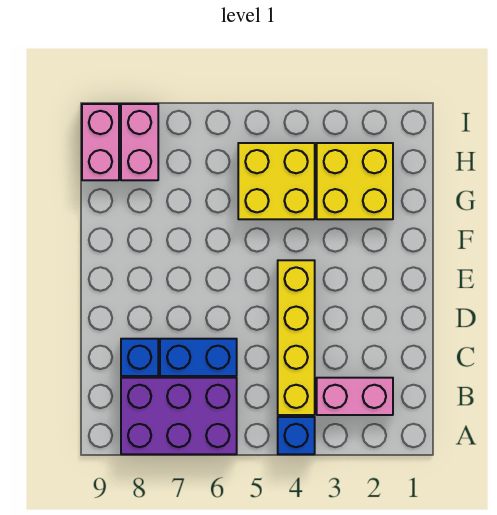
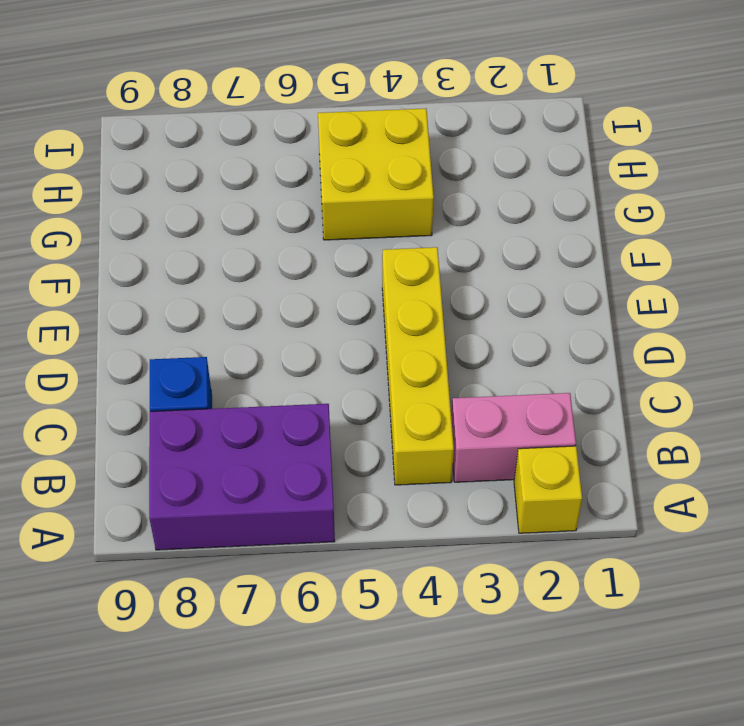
yellow brick A2 level 1 -> none
none -> blue brick A4 level 1
none -> blue brick C6:C7 level 1

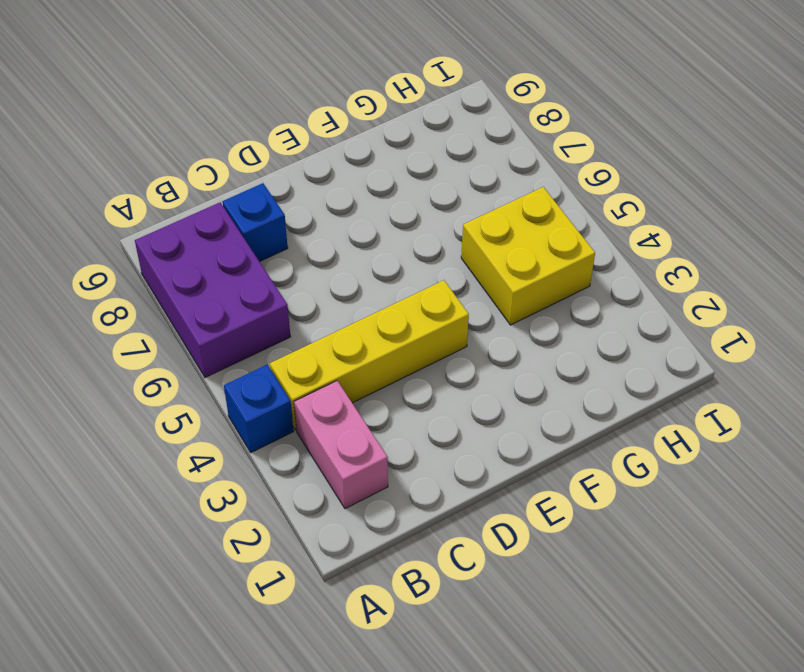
none -> blue brick C6:C7 level 1
none -> yellow brick G2:H3 level 1

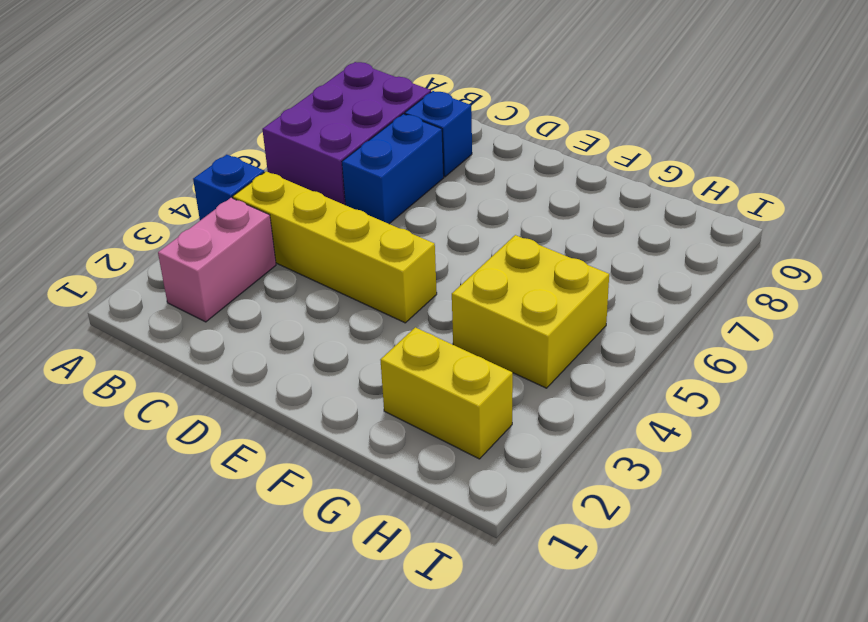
yellow brick G2:H2 level 1 -> yellow brick G2:H3 level 1
none -> pink brick H8:I8 level 1
none -> pink brick H9:I9 level 1

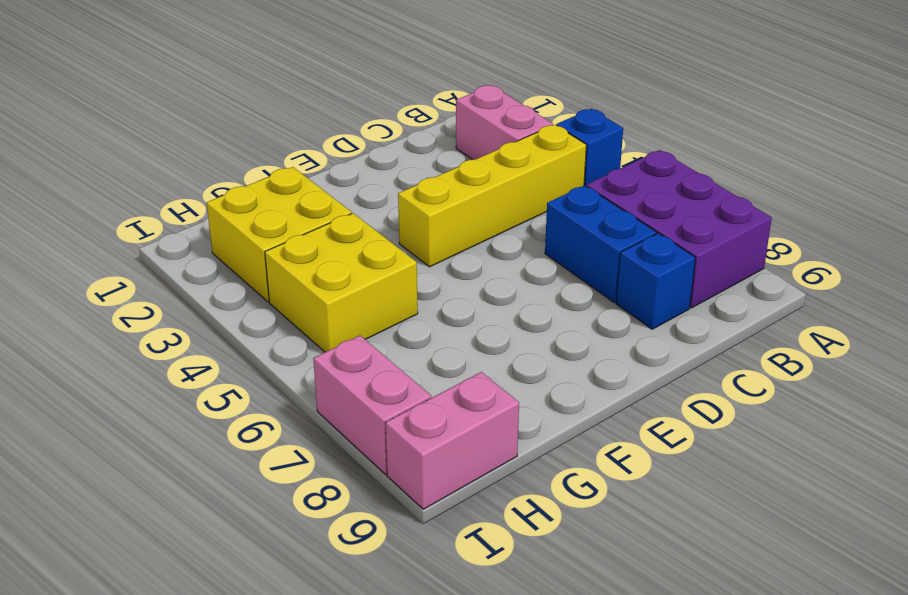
pink brick I7:I8 level 1 -> pink brick H8:I8 level 1

